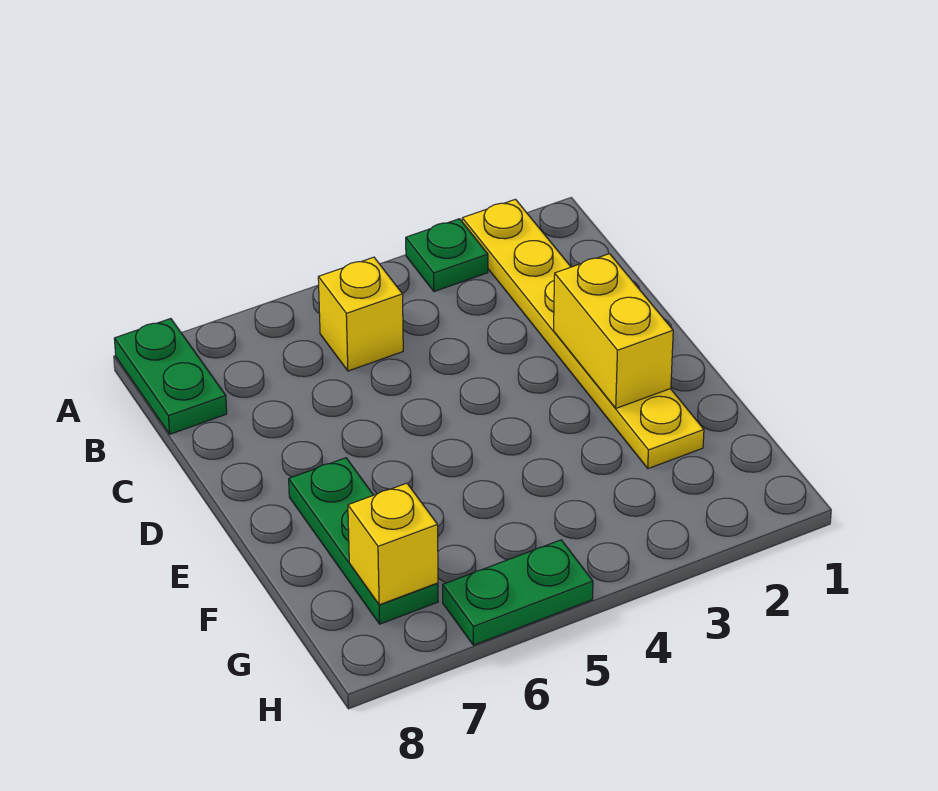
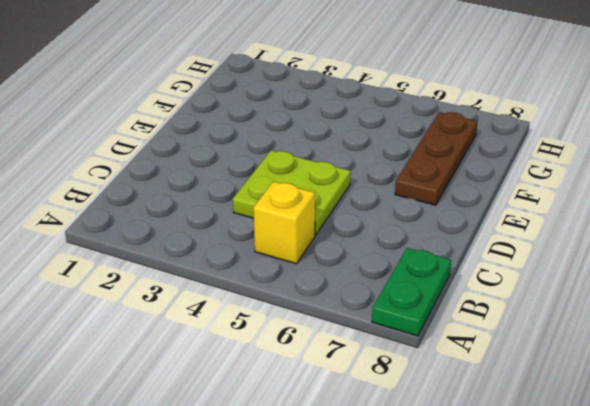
lime plate C4:D5 level 1 -> none
brown plate E7:G7 level 1 -> green plate E7:G7 level 1
none -> yellow plate A2:F2 level 1
none -> green plate A3 level 1

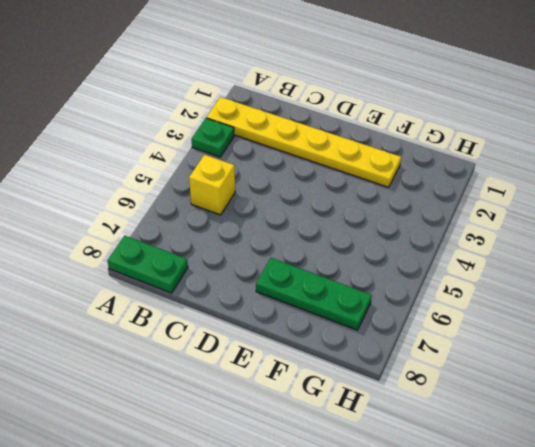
none -> green plate H5:H6 level 1
none -> yellow brick D2:E2 level 2

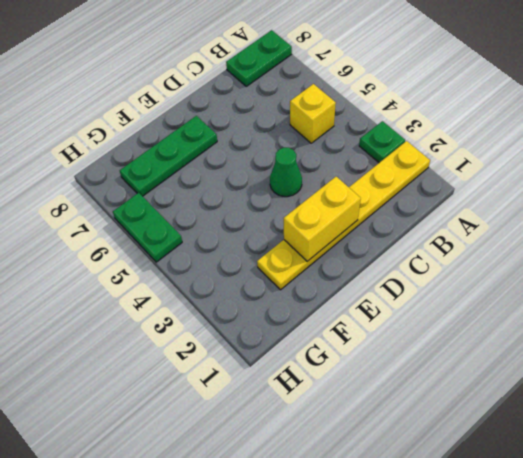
green cone D4 level 1 -> none
none -> yellow brick G7 level 2

